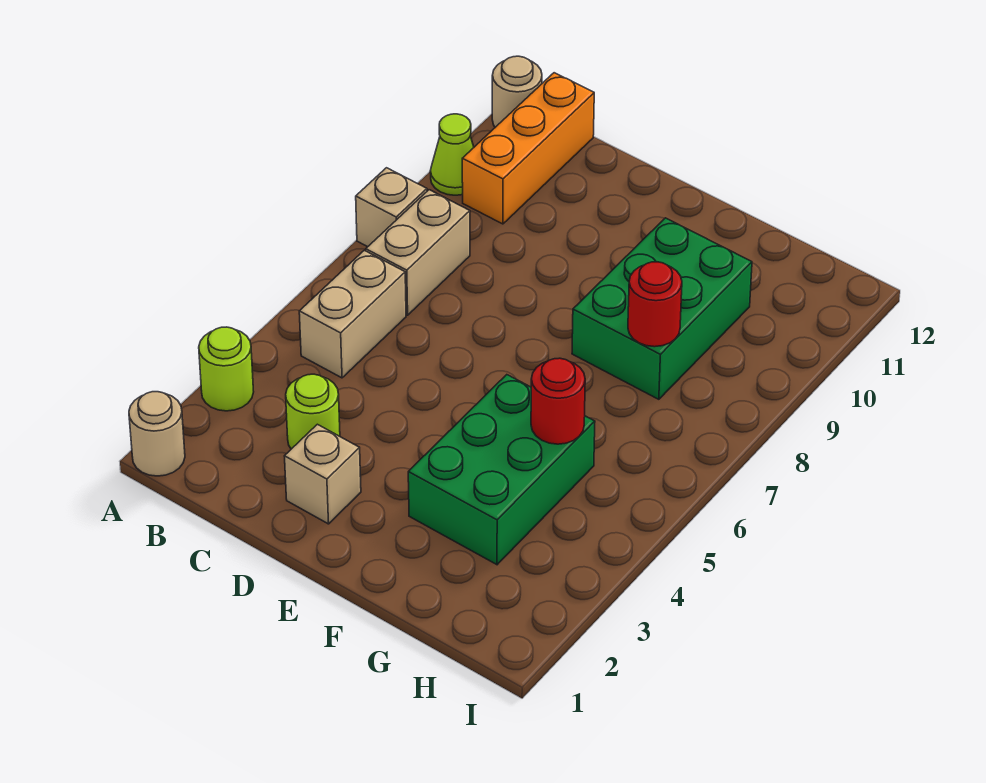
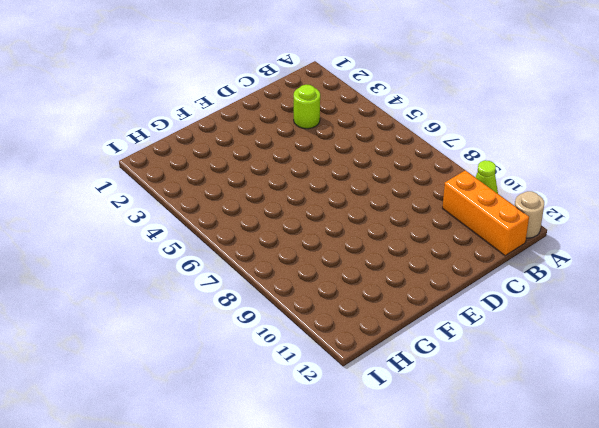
none -> tan round brick A1 level 1
none -> lime round brick A3 level 1
none -> tan brick A8 level 1

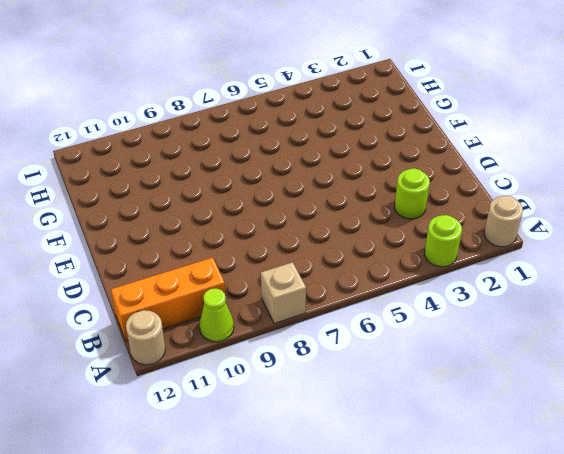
none -> tan brick B5:B6 level 1
none -> tan brick B7:B8 level 1
none -> tan brick D2 level 1

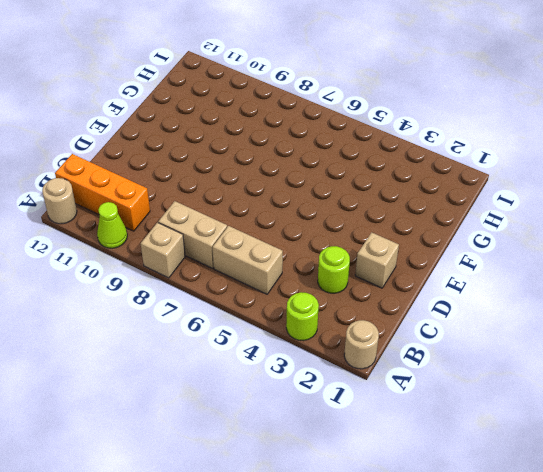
none -> green brick F3:G5 level 1
none -> green brick F8:G10 level 1
none -> red round brick G5 level 2

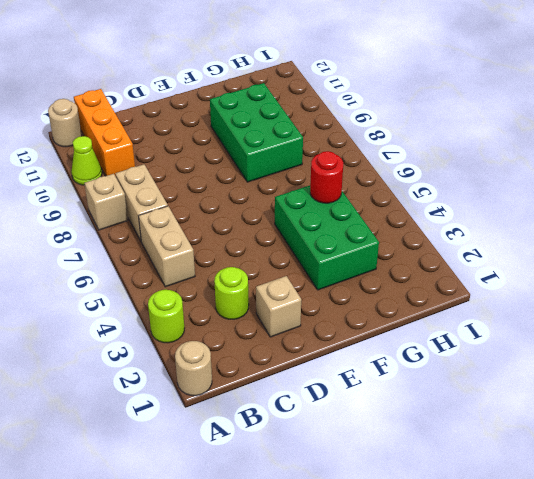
none -> red round brick G8 level 2

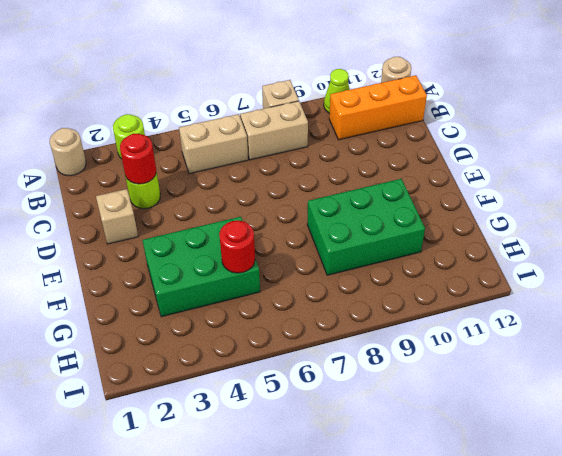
red round brick C3 level 2 -> red round brick G8 level 2

